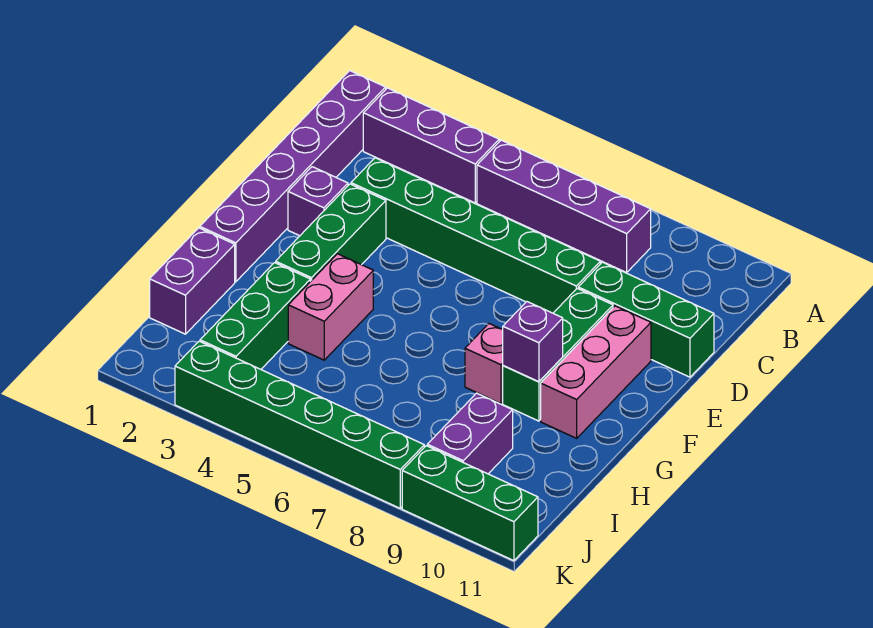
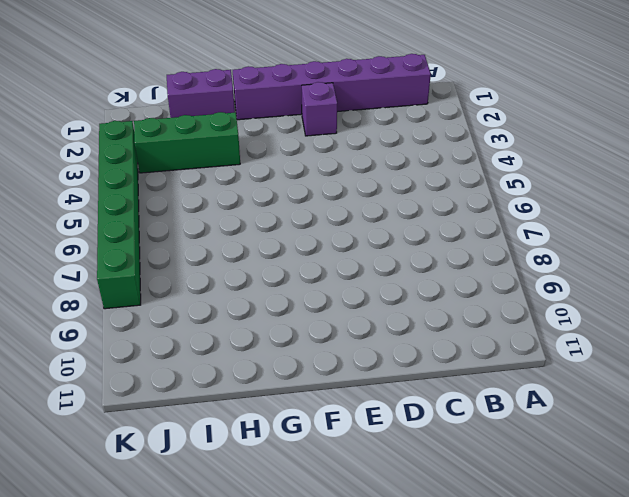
none -> purple brick B2:B4 level 1
none -> purple brick B5:B8 level 1
none -> green brick D3:D8 level 1

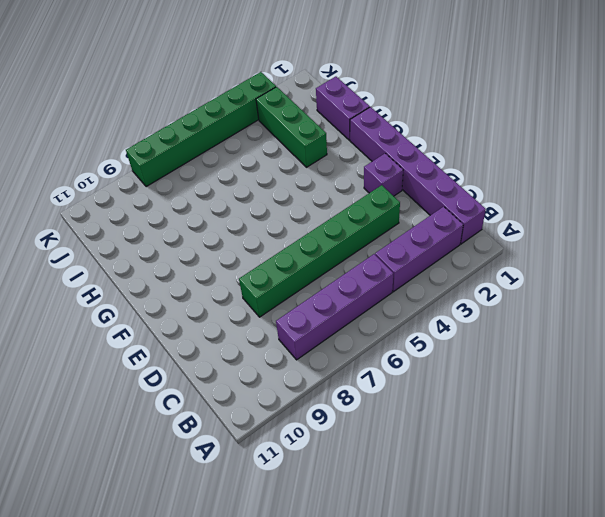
none -> green brick D9:D11 level 1
none -> green brick E3:G3 level 1
none -> green brick E9:G9 level 1

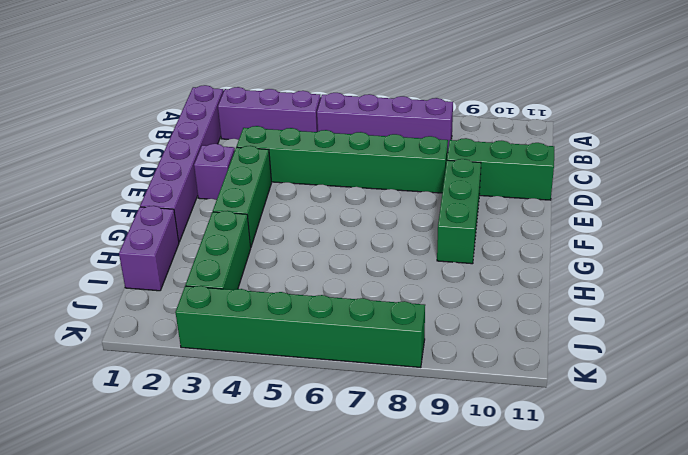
none -> pink brick E10:G10 level 1
none -> pink brick G4:H4 level 1
none -> pink brick G8 level 1

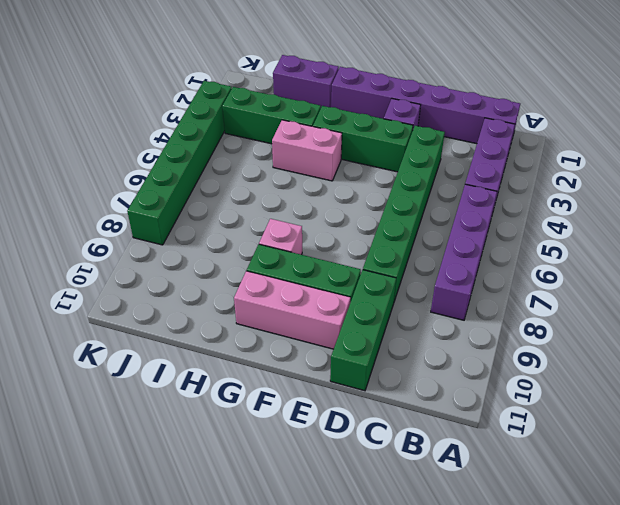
none -> purple brick I9:J9 level 1
none -> green brick K9:K11 level 1
none -> purple brick G9 level 2

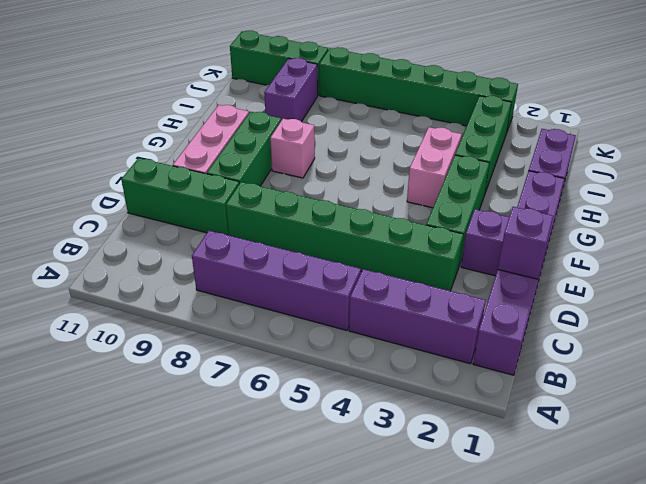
purple brick D1 level 2 -> purple brick G9 level 2

